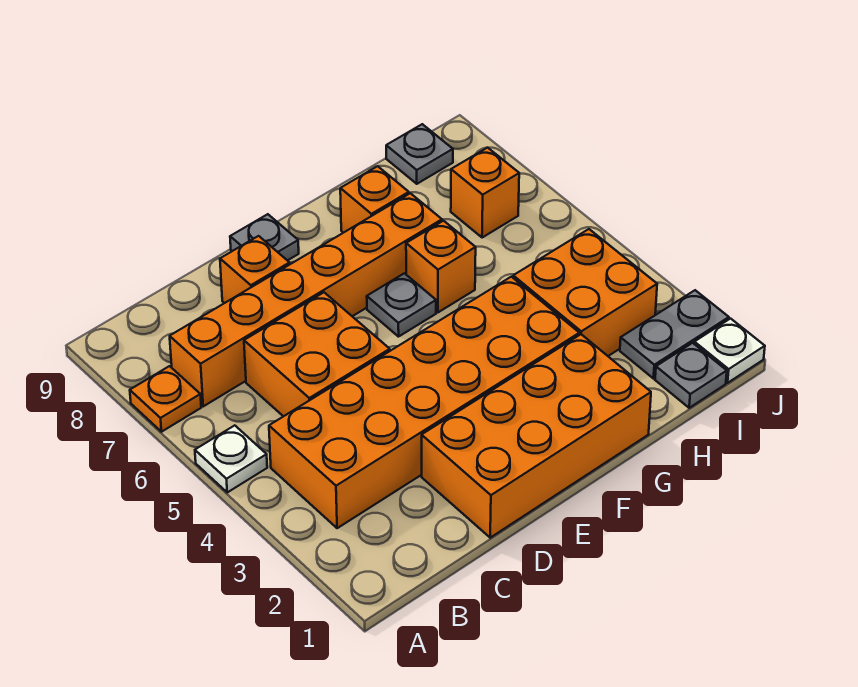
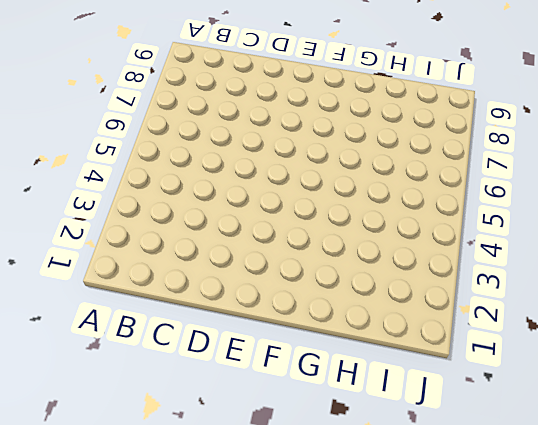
none -> white plate A5 level 1
none -> orange plate A7 level 1
none -> orange brick B3:G4 level 1

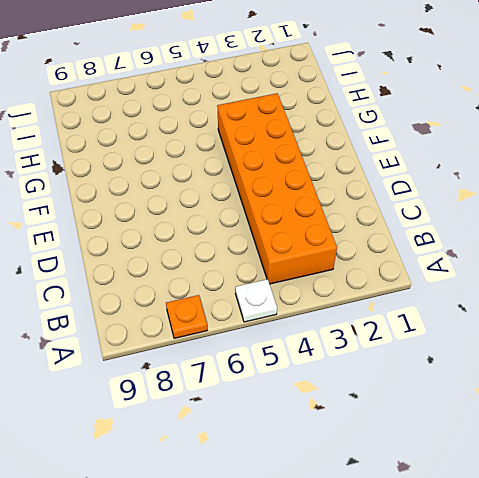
none -> orange brick B7:G7 level 1
none -> orange brick C5:D6 level 1
none -> orange brick D1:G2 level 1

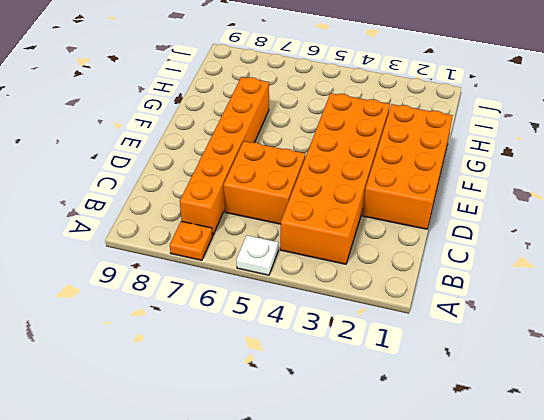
none -> orange brick D8 level 1
none -> grey plate E9 level 1
none -> grey plate F6 level 1

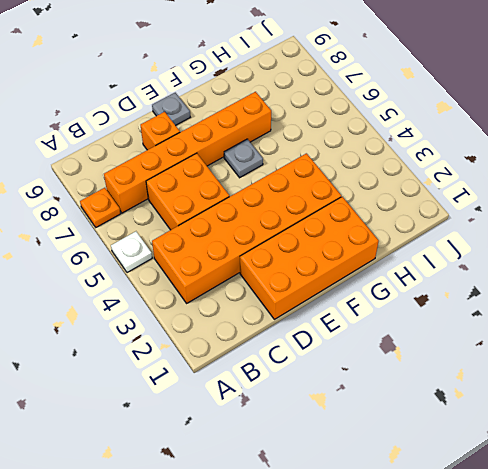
none -> orange brick G6 level 1
none -> orange brick G8 level 1
none -> orange brick H3:I4 level 1

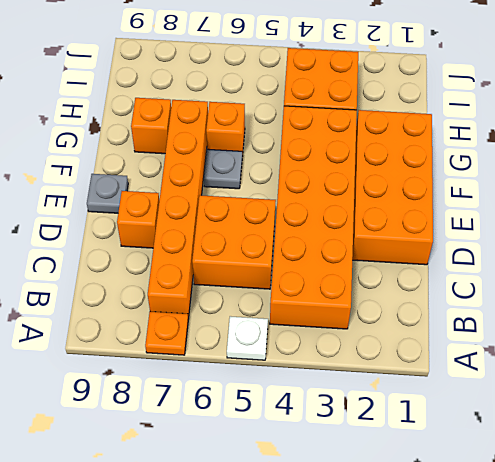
none -> grey plate I1 level 1
none -> grey plate I2:J2 level 1
none -> orange brick I7 level 1

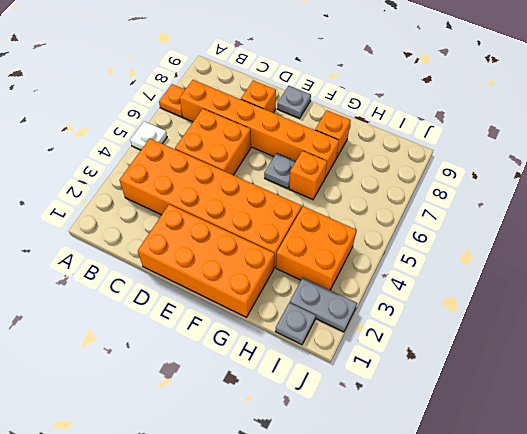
none -> orange brick I7 level 1
none -> grey plate I9 level 1
none -> white plate J1 level 1

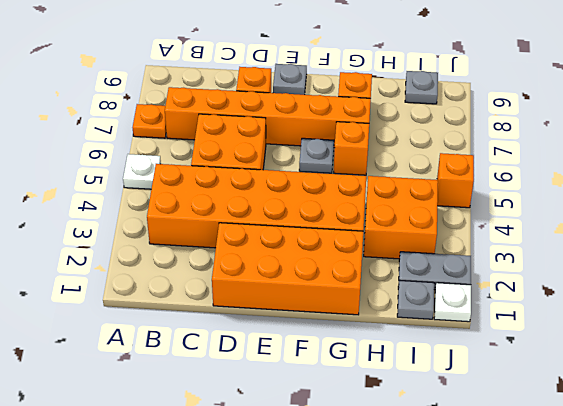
orange brick J5 level 1 -> orange brick I7 level 1

